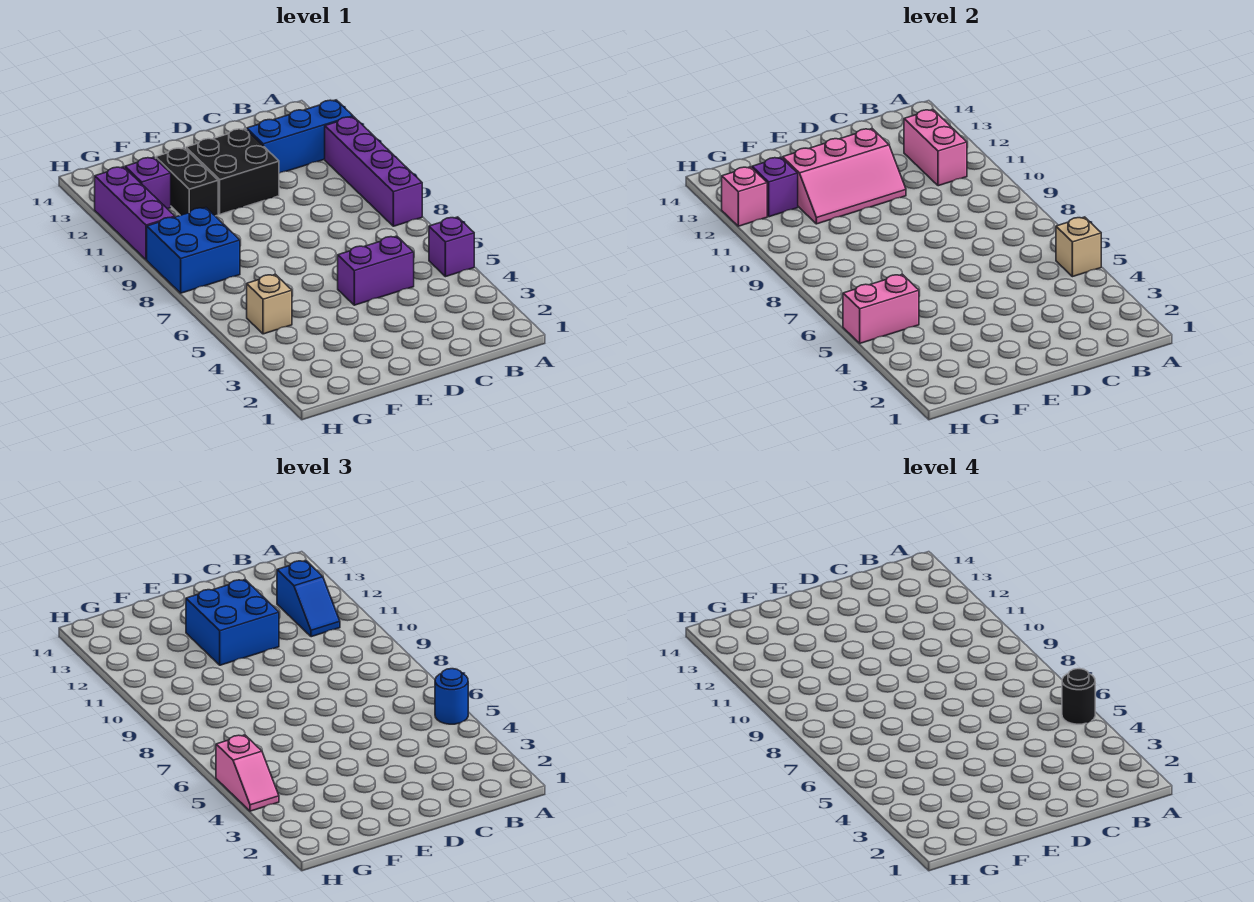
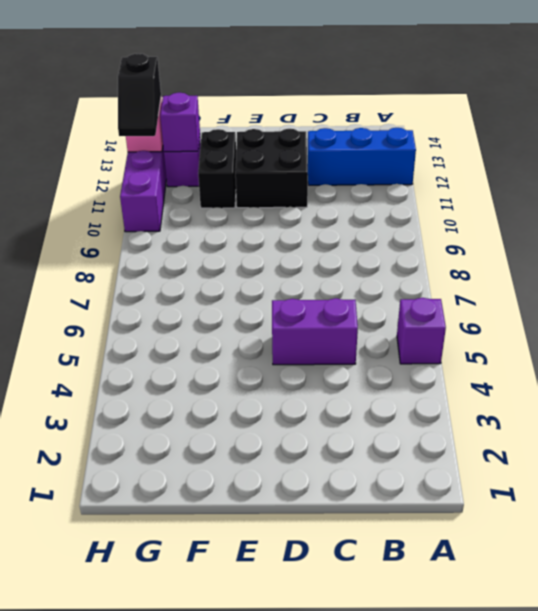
black slope H11:H12 level 3 top 12 -> none
none -> purple brick A8:A11 level 1
none -> tan brick G5 level 1
none -> blue brick G8:H9 level 1

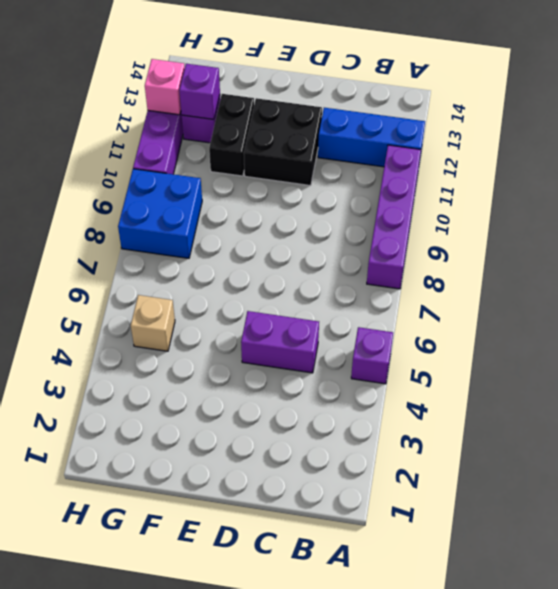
none -> tan brick A5 level 2
none -> pink brick B11:B12 level 2
none -> pink slope D11:F12 level 2 top 12

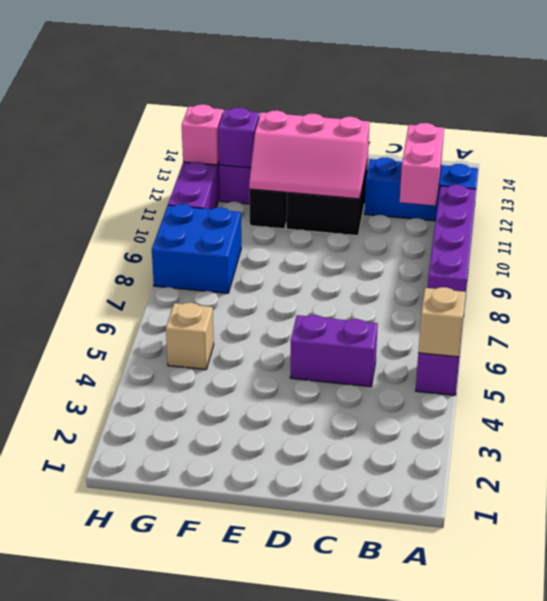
none -> pink brick G5:H5 level 2
none -> blue round brick A5 level 3
none -> blue slope B11:B12 level 3 top 12

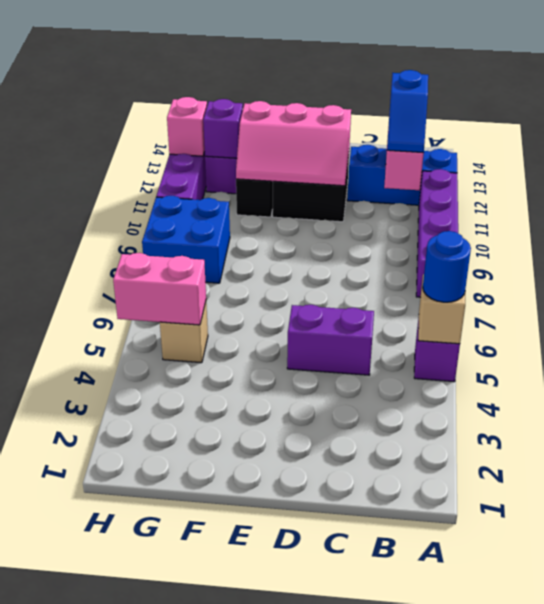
none -> blue brick D11:E12 level 3
none -> pink slope H4:H5 level 3 top 5
none -> black round brick A5 level 4

